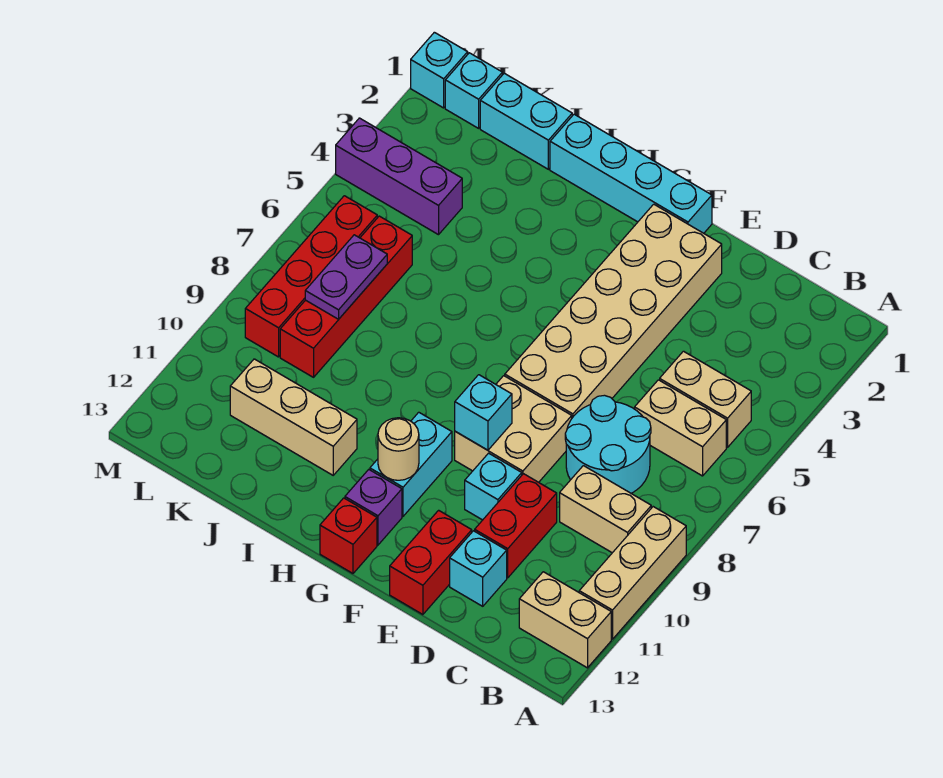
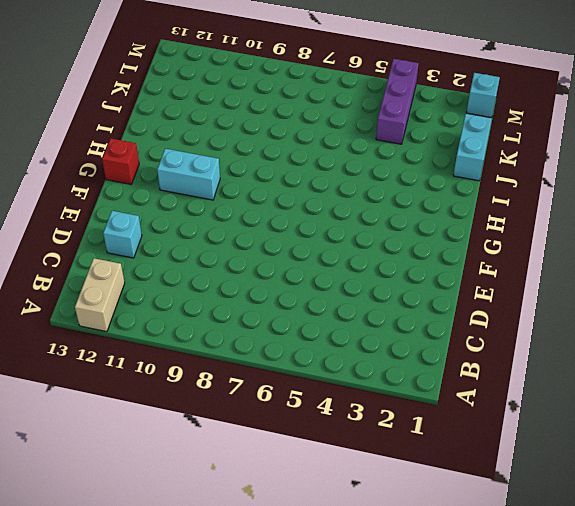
none -> tan brick A9:A11 level 1
none -> tan brick B5:C5 level 1
none -> tan brick B6:C6 level 1

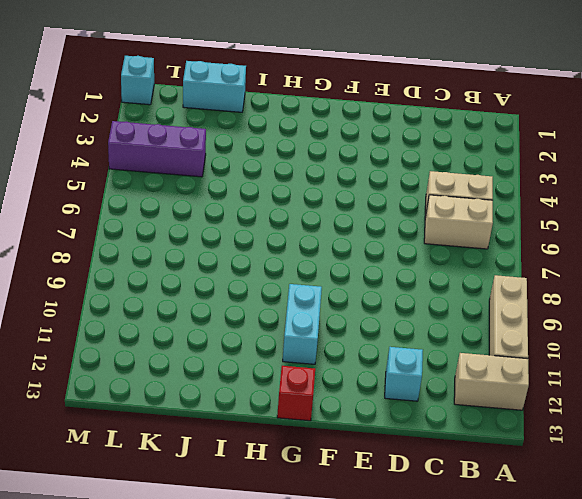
none -> tan brick B9:C9 level 1
none -> cyan round brick C7:D8 level 1
none -> red brick D10:D11 level 1

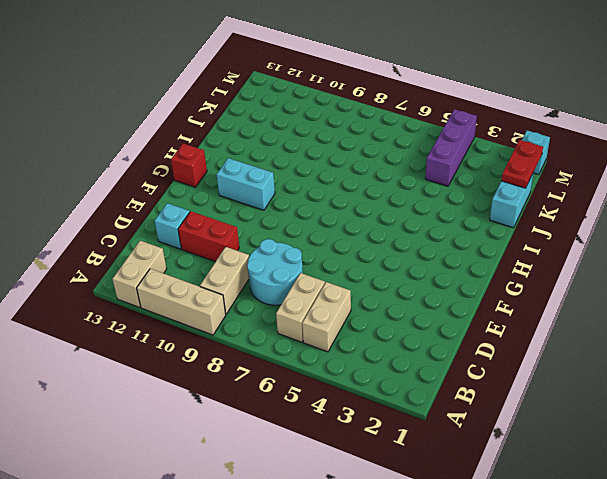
red plate K1:L1 level 2 -> none
none -> tan brick E2:F7 level 1
none -> tan brick E8:F9 level 1
none -> cyan brick E10 level 1

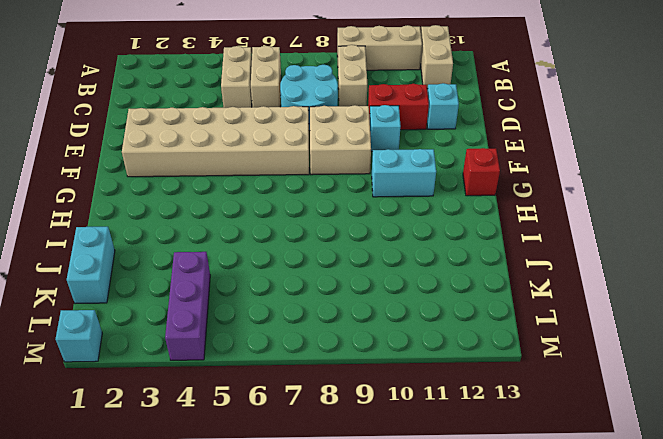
none -> red brick E12:E13 level 1
none -> cyan brick F1:I1 level 1
none -> purple brick G12 level 1

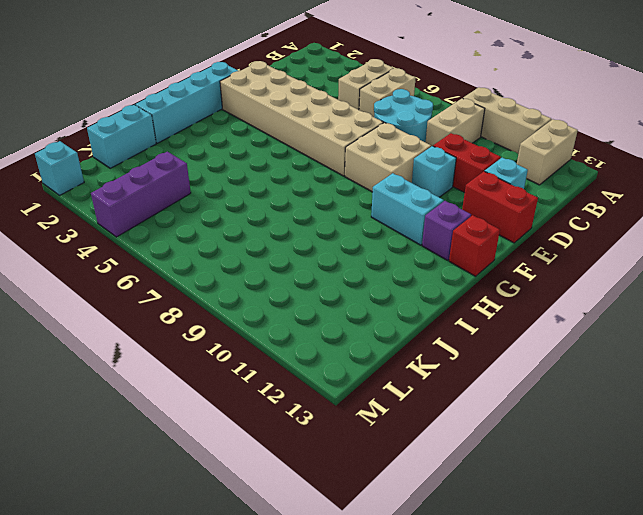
none -> tan brick I11:K11 level 1
none -> red brick K6:K9 level 1
none -> cyan brick L1 level 1

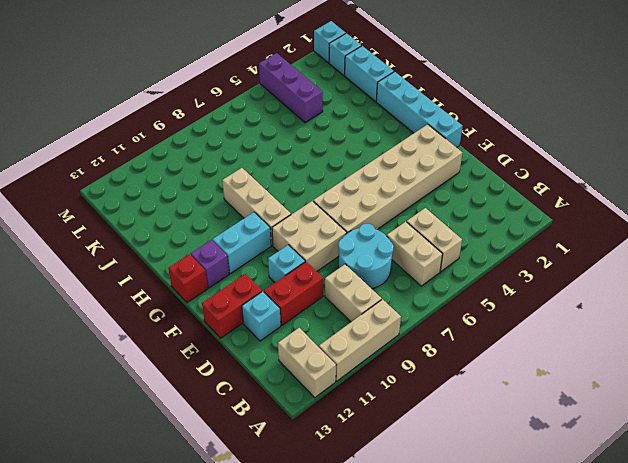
tan brick G9:I9 level 1 -> tan brick I11:K11 level 1
none -> red brick K6:K9 level 1
none -> red brick L6:L9 level 1
none -> cyan brick F9 level 2

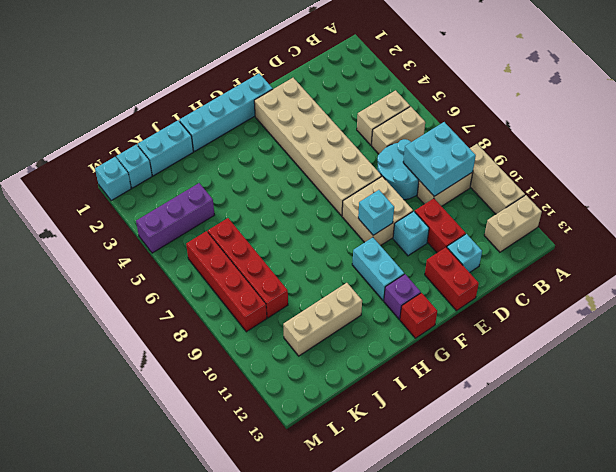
cyan brick B8:C9 level 2 -> none
none -> tan round brick G11 level 2
none -> purple plate K7:K8 level 2

